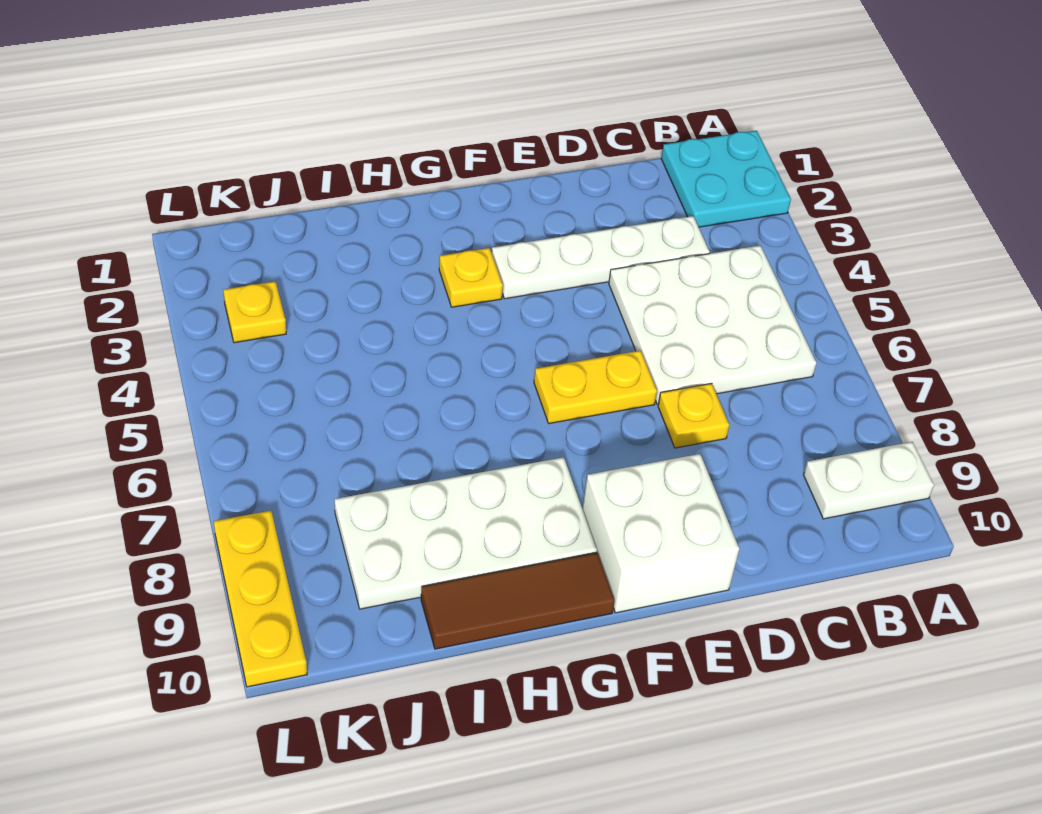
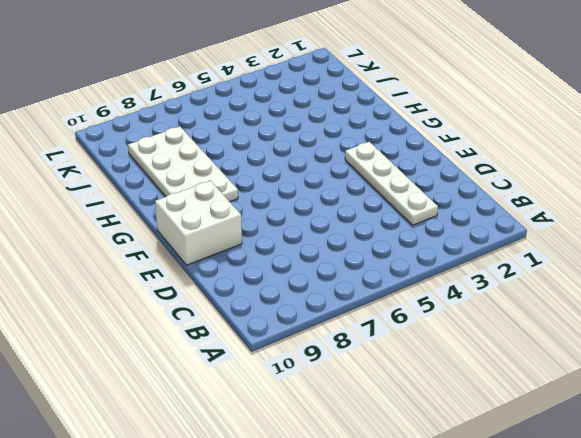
none -> cyan plate A1:B2 level 1
none -> white plate A9:B9 level 1
none -> white plate B4:D6 level 1

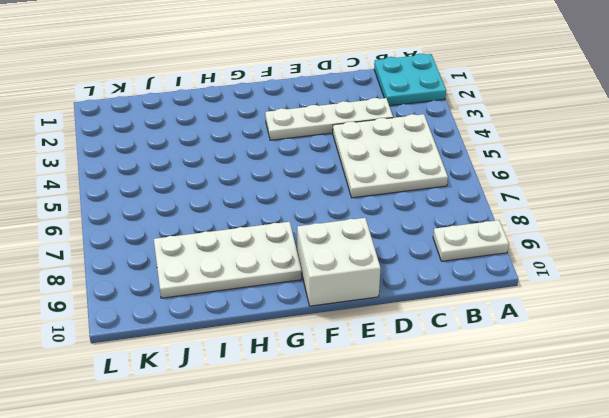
none -> yellow plate D7 level 1
none -> yellow plate E6:F6 level 1
none -> yellow plate G3 level 1

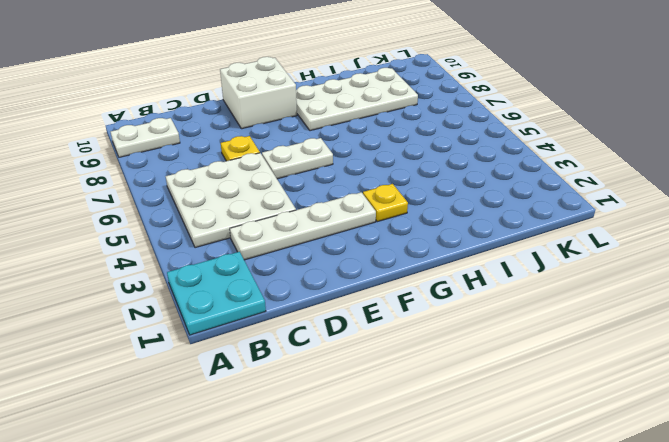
white plate E6:F6 level 1 -> yellow plate E6:F6 level 1
none -> brown tile G10:I10 level 1
none -> yellow plate K3 level 1
none -> yellow plate L8:L10 level 1

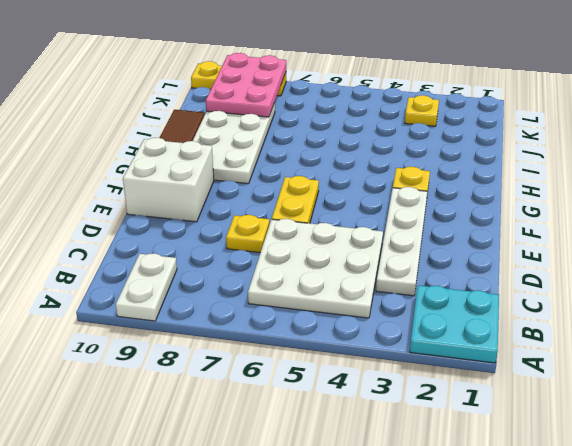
pink plate J8:L9 level 2 -> none

